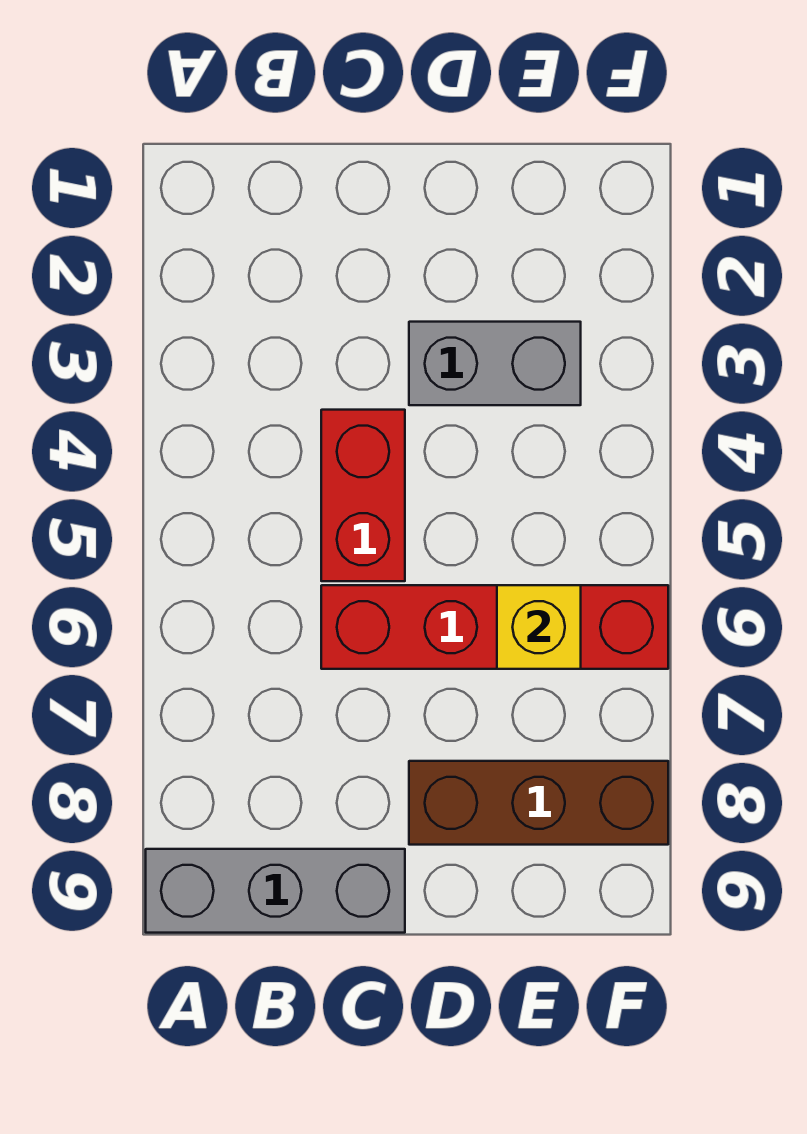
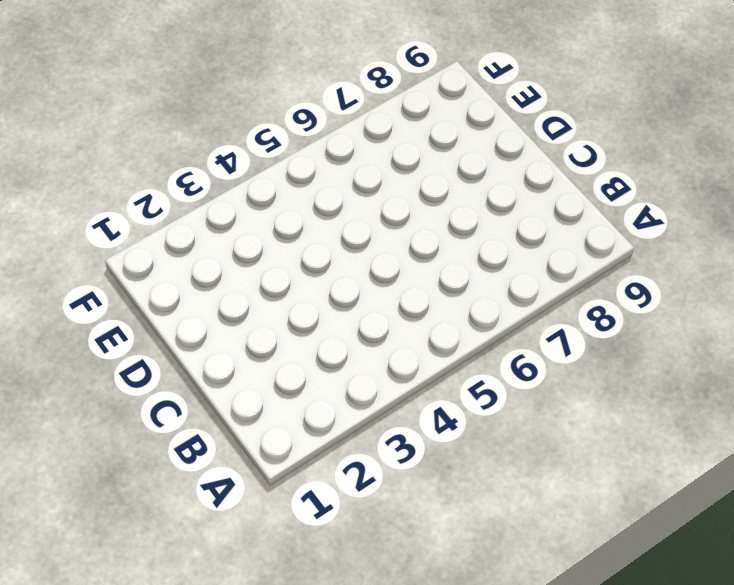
none -> grey brick A9:C9 level 1
none -> red brick C4:C5 level 1

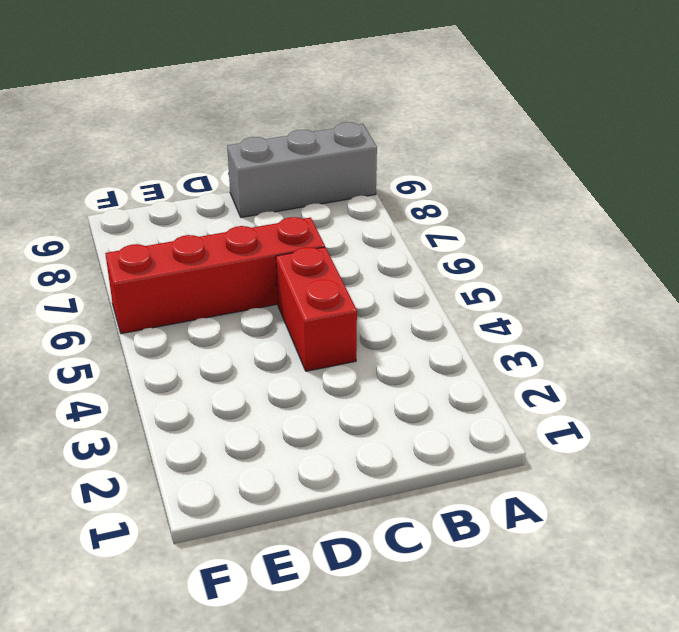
none -> grey brick D3:E3 level 1
none -> brown brick D8:F8 level 1

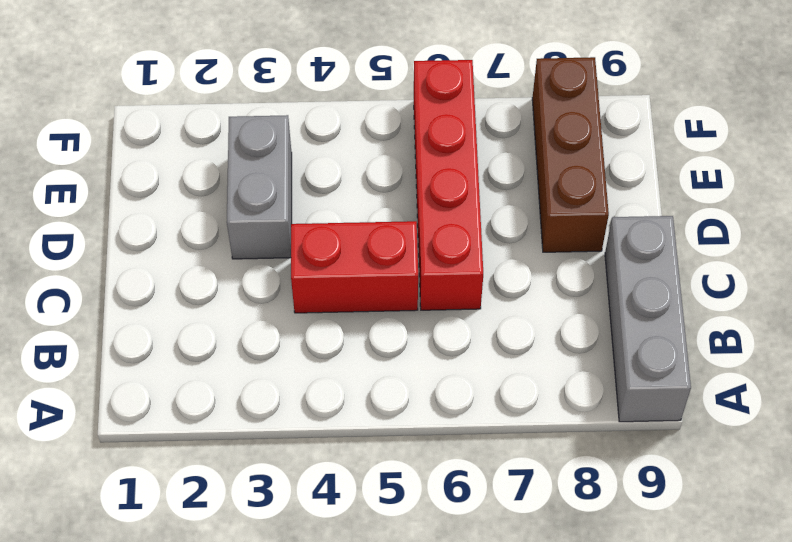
none -> yellow brick E6 level 2

